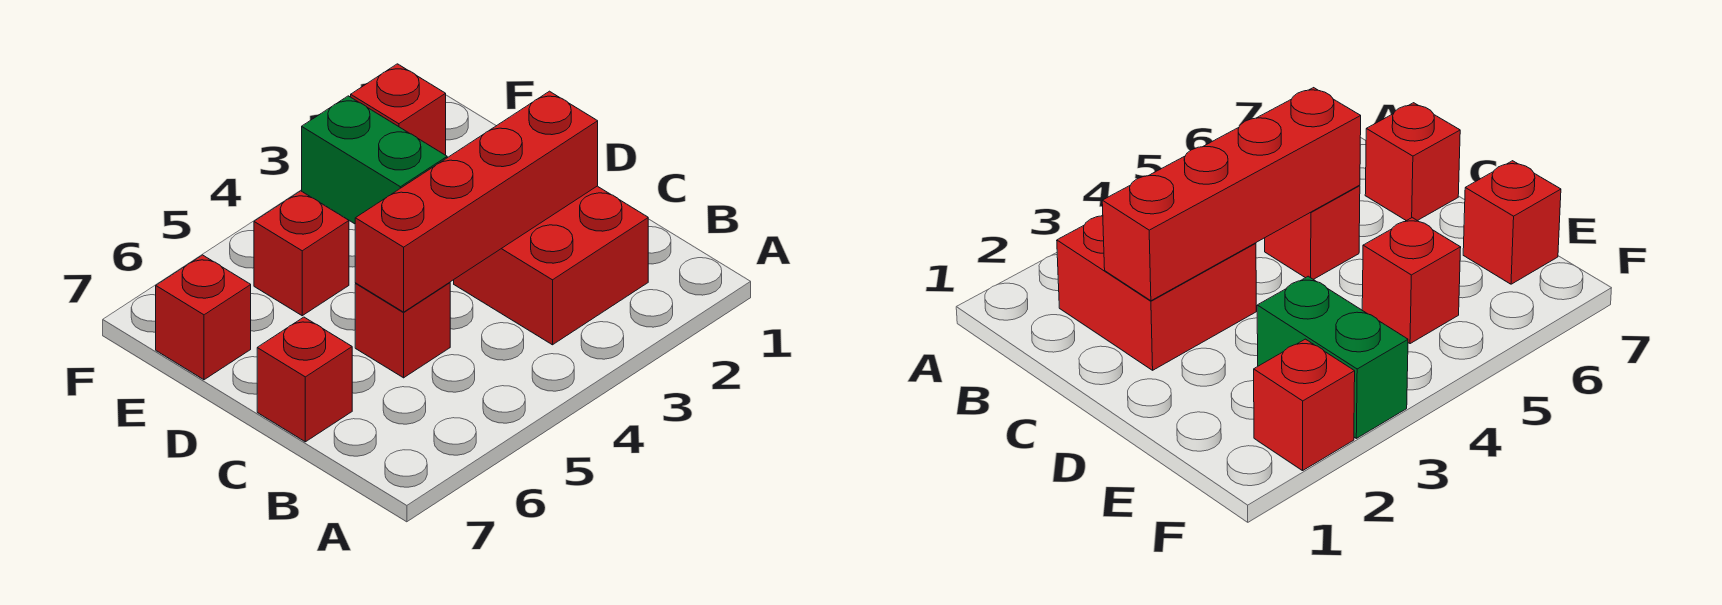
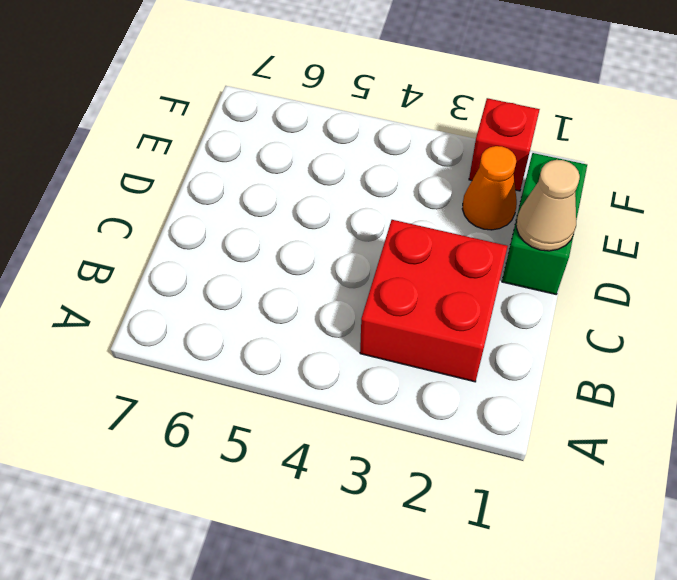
green brick D1:E1 level 1 -> green brick E3:F3 level 1
tan cone D1 level 2 -> none
orange cone E2 level 1 -> none
none -> red brick C5 level 1
none -> red brick C7 level 1

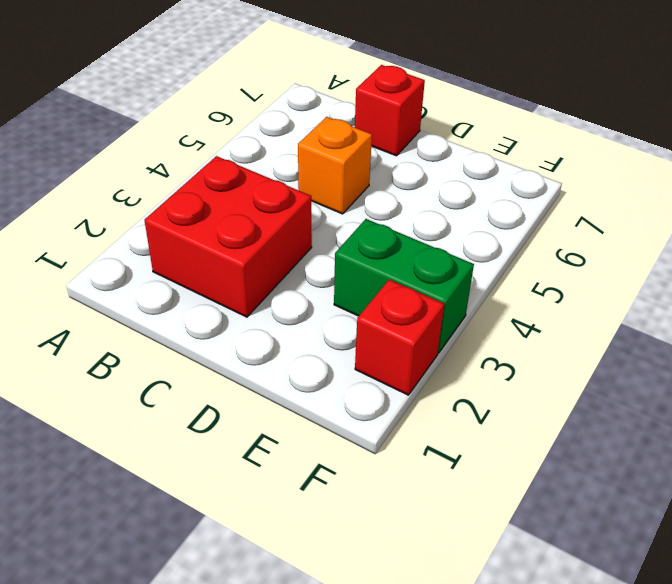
orange brick C5 level 1 -> red brick C5 level 1
none -> red brick E5 level 1
none -> red brick E7 level 1

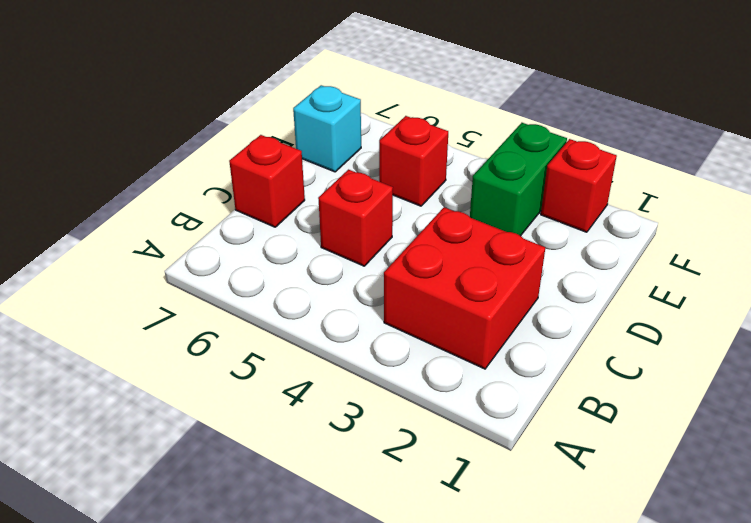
cyan brick E7 level 1 -> red brick E7 level 1
none -> red brick C2:C5 level 2

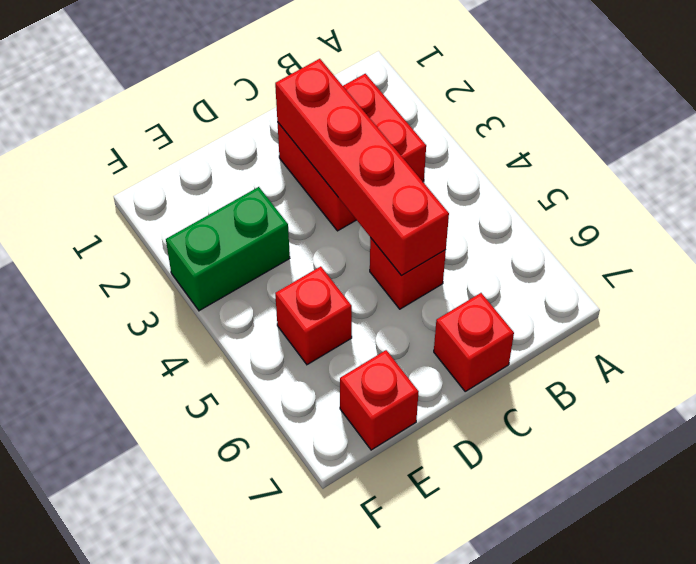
none -> red brick F2 level 1

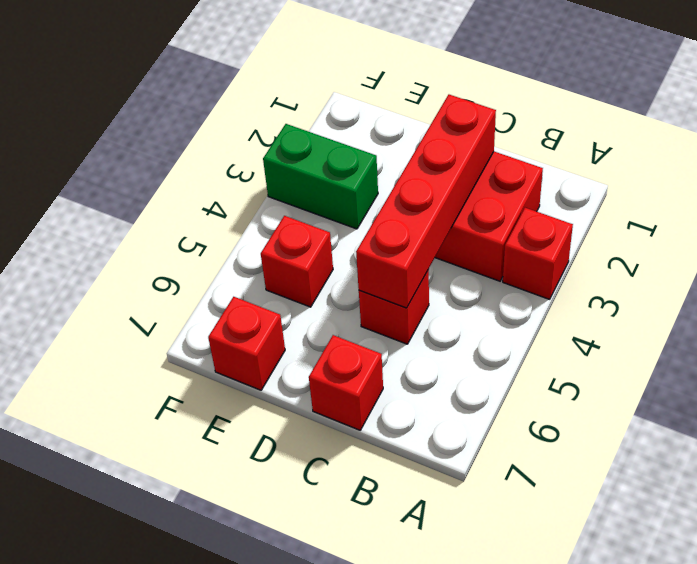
red brick A3 level 1 -> red brick F2 level 1

